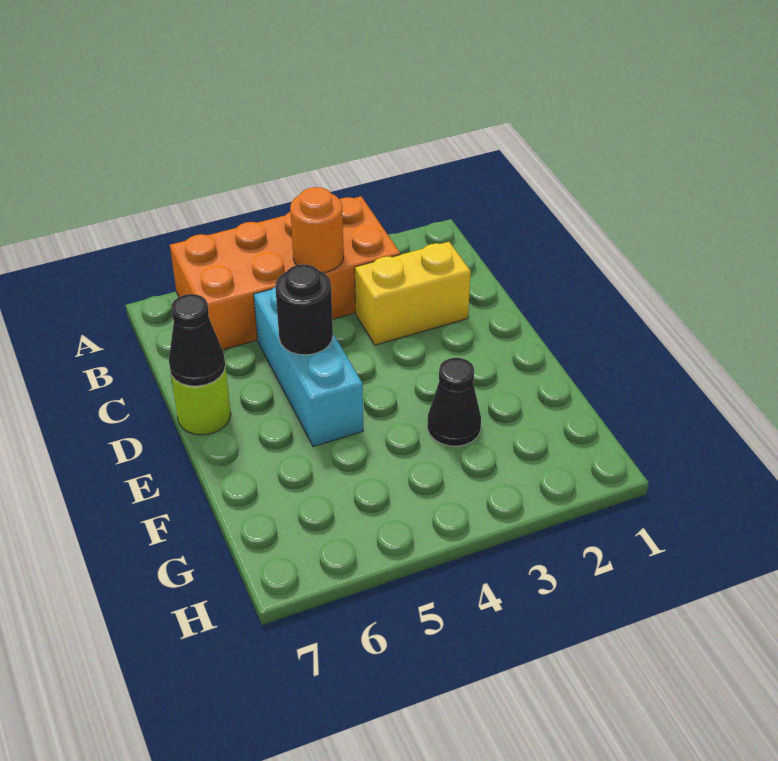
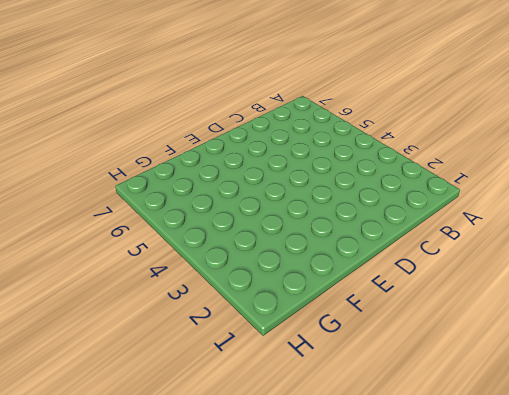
none -> orange brick A3:B6 level 1
none -> yellow brick C2:C3 level 1

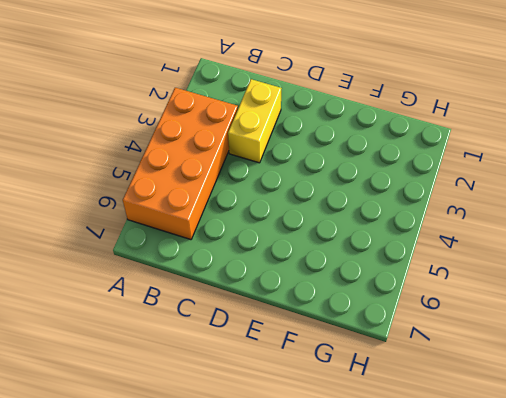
none -> cyan brick C5:E5 level 1
none -> lime round brick D7 level 1

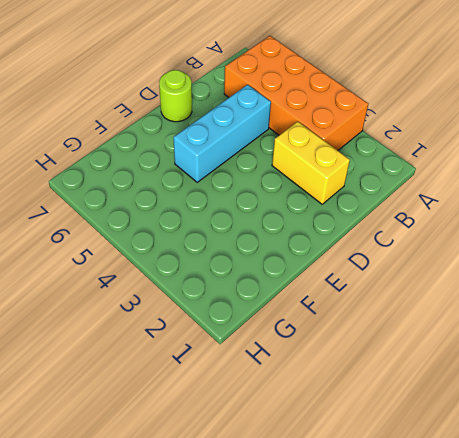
none -> black cone F3 level 1
none -> orange round brick B4 level 2

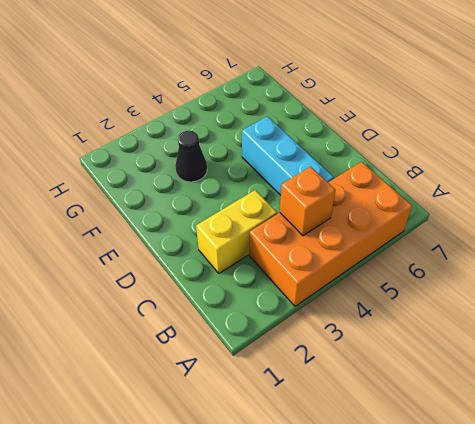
orange brick B4 level 2 -> orange round brick B4 level 2
none -> lime round brick D7 level 1
none -> black round brick D5 level 2

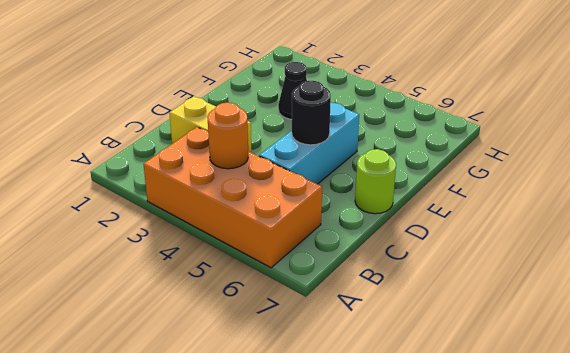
none -> black cone D7 level 2

